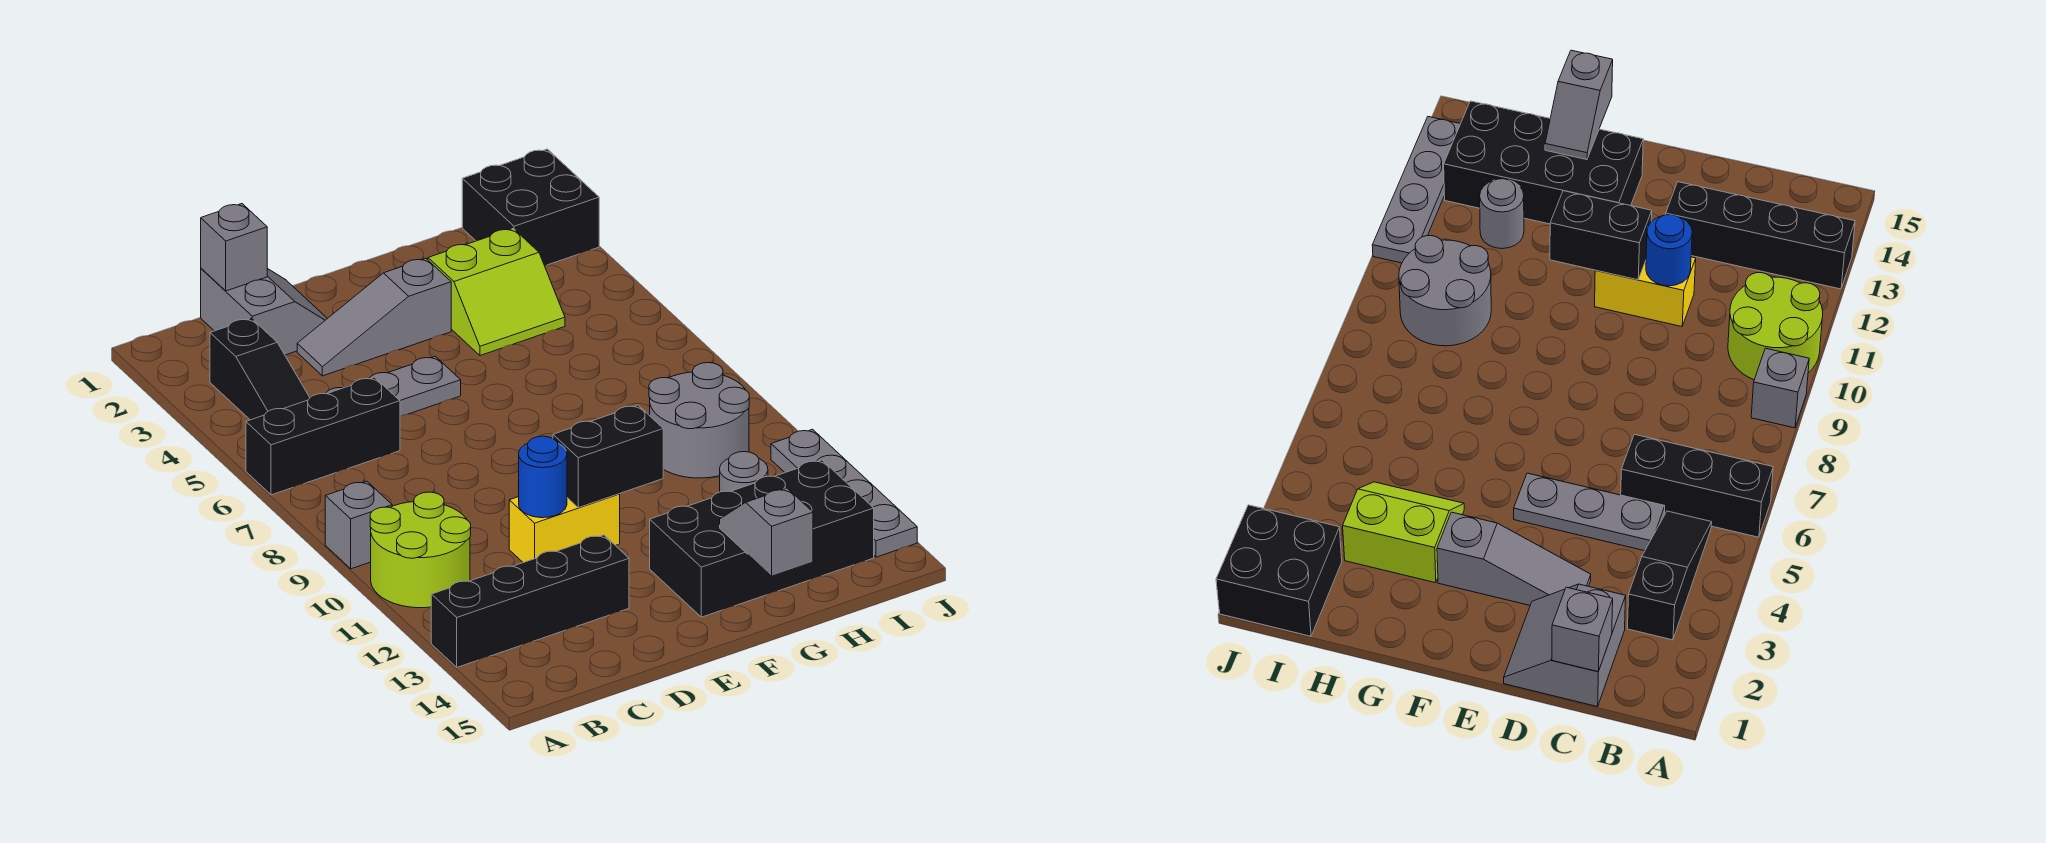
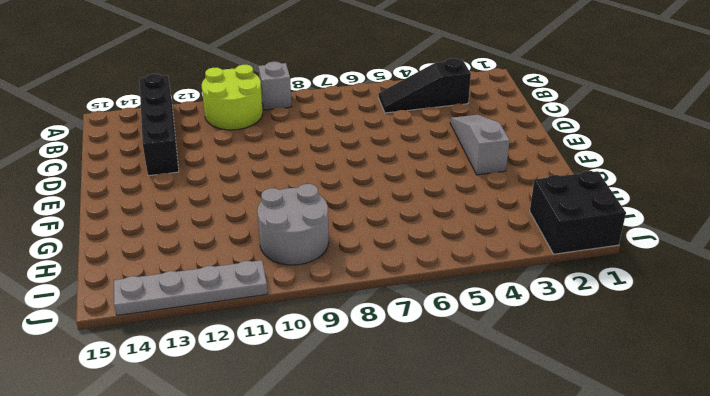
none -> black brick A6:C6 level 1
none -> grey slope C1:D2 level 1 top C
none -> grey plate C5:E5 level 1

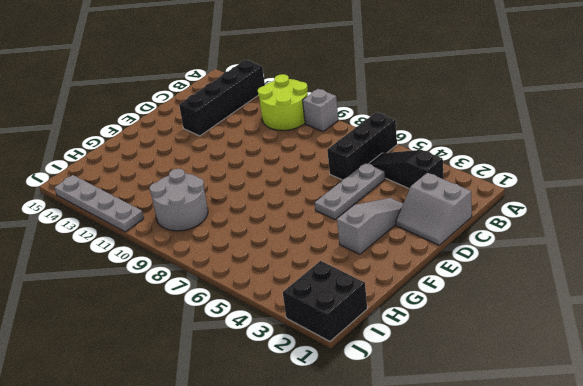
none -> yellow brick D11:E11 level 1
none -> black brick F13:I14 level 1
none -> lime slope G3:H4 level 1 top 3

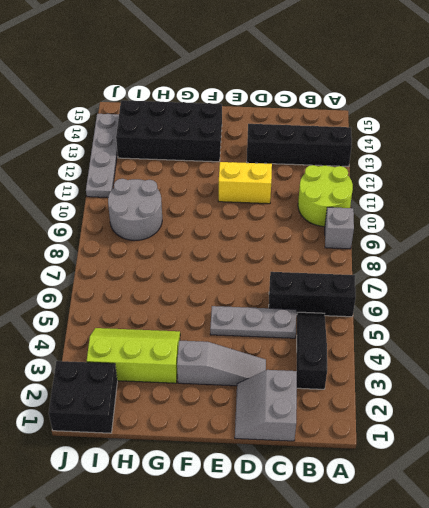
lime slope G3:I4 level 1 top 3 -> lime slope G3:H4 level 1 top 3
none -> grey round brick H12 level 1
none -> grey brick C1 level 2
none -> blue round brick D11 level 2

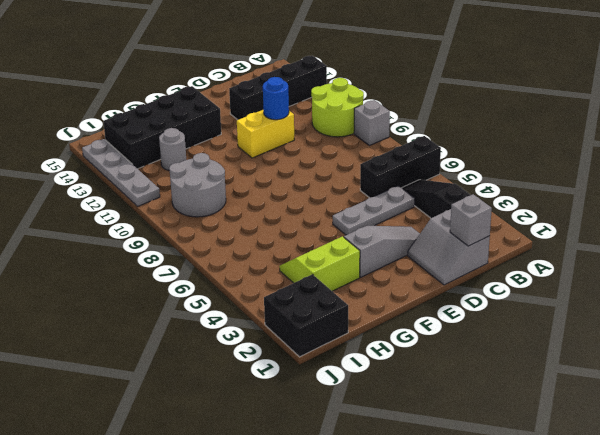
none -> black brick E11:F11 level 2
none -> grey slope G14:G15 level 2 top 15

